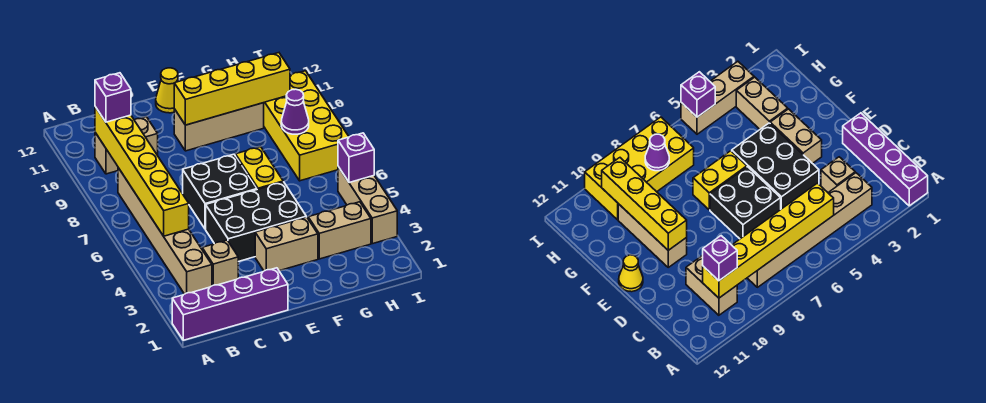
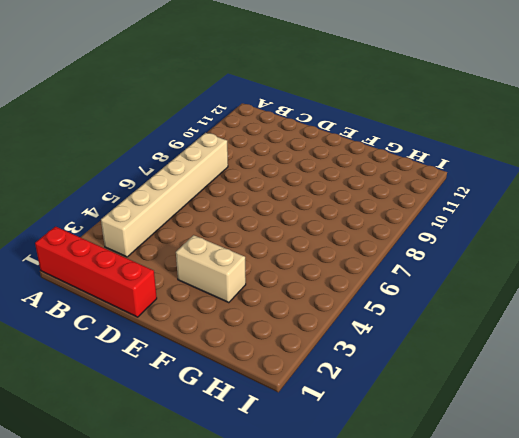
red brick A1:D1 level 1 -> purple brick A1:D1 level 1
none -> tan brick B10:C10 level 1
none -> tan brick C3 level 1
none -> black brick D4:F5 level 1

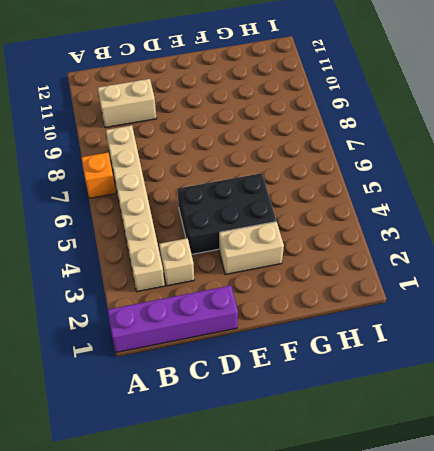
orange brick A7 level 1 -> none
none -> black brick D6:E7 level 1
none -> tan brick E10:G10 level 1
none -> yellow cone E12 level 1

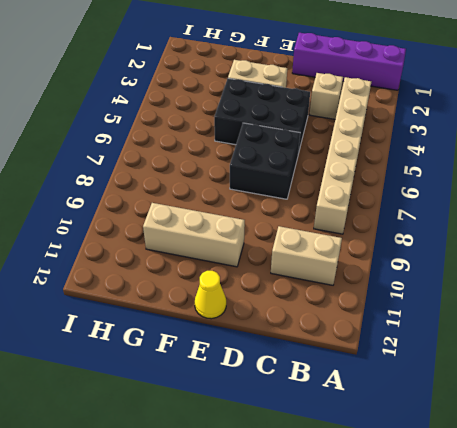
none -> yellow brick F6:F7 level 1
none -> tan brick G3:H3 level 1
none -> yellow brick H7:I10 level 1

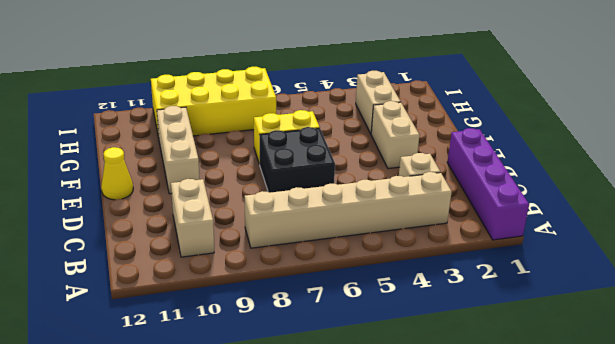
none -> black brick D4:F5 level 1
none -> tan brick I3:I5 level 1
none -> yellow brick B5:B10 level 2

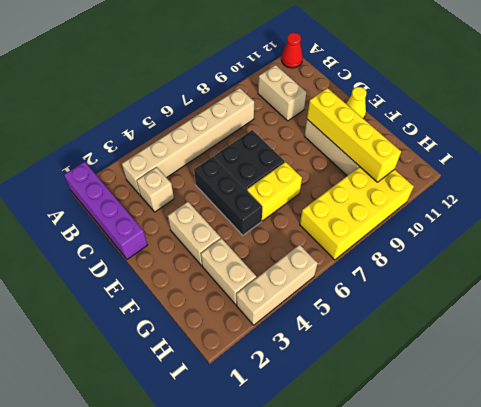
red cone A12 level 1 -> none
black brick D5:F5 level 1 -> black brick D4:F5 level 1
none -> yellow brick B5:B10 level 2
none -> purple cone H8 level 2
none -> purple brick I5 level 2

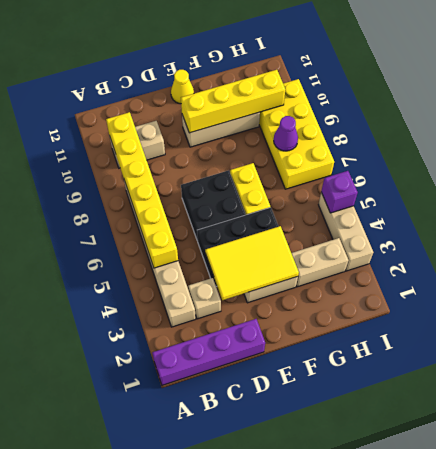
yellow tile D3:F4 level 2 -> none
none -> purple brick B10 level 3

